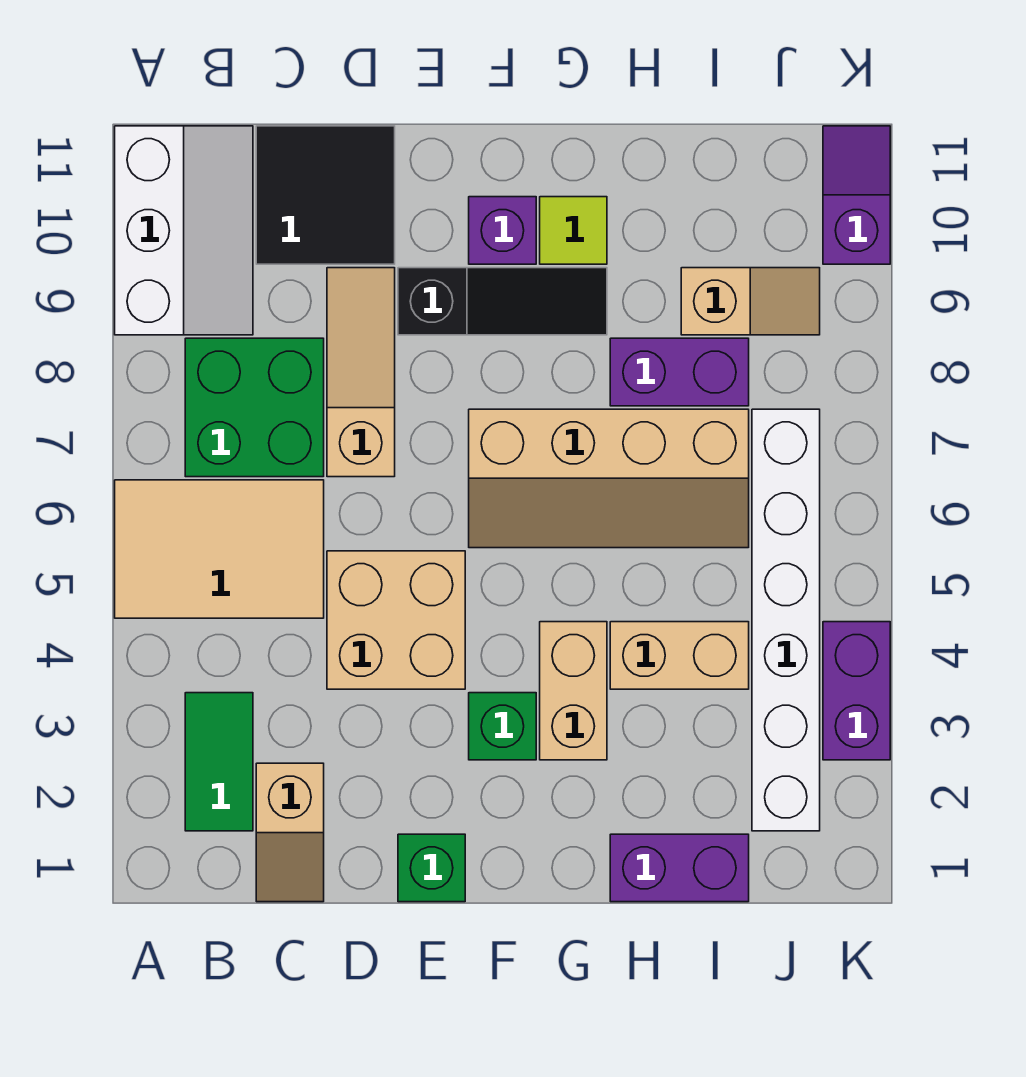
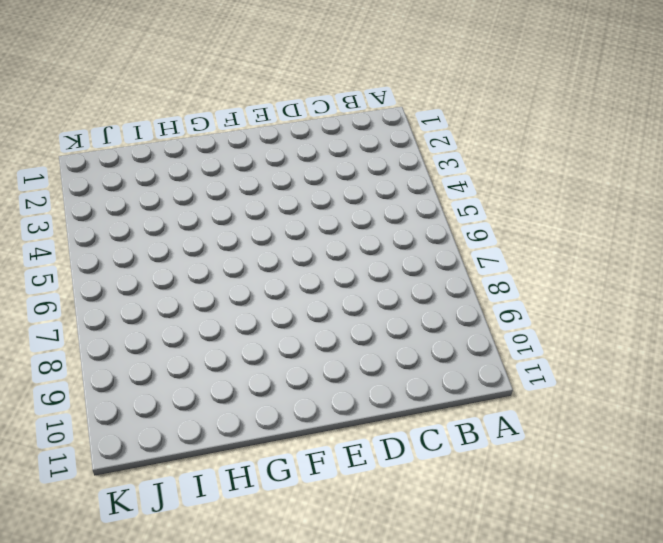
none -> tan tile A5:C6 level 1
none -> white slope A9:B11 level 1 top A
none -> green tile B2:B3 level 1

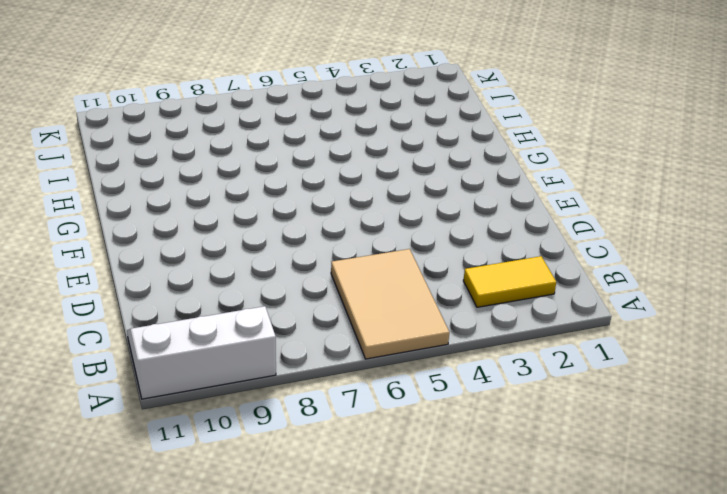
yellow tile B2:B3 level 1 -> green tile B2:B3 level 1
none -> green brick B7:C8 level 1
none -> tan slope C1:C2 level 1 top 2
none -> black tile C10:D11 level 1

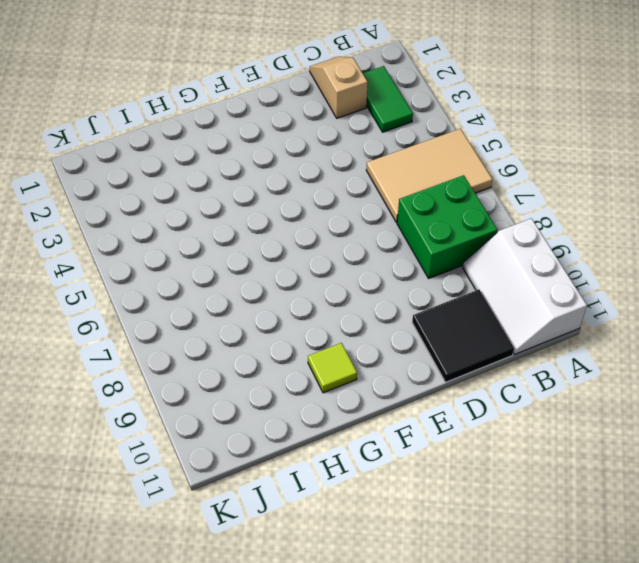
none -> tan brick D4:E5 level 1
none -> tan slope D7:D9 level 1 top 7
none -> green brick E1 level 1

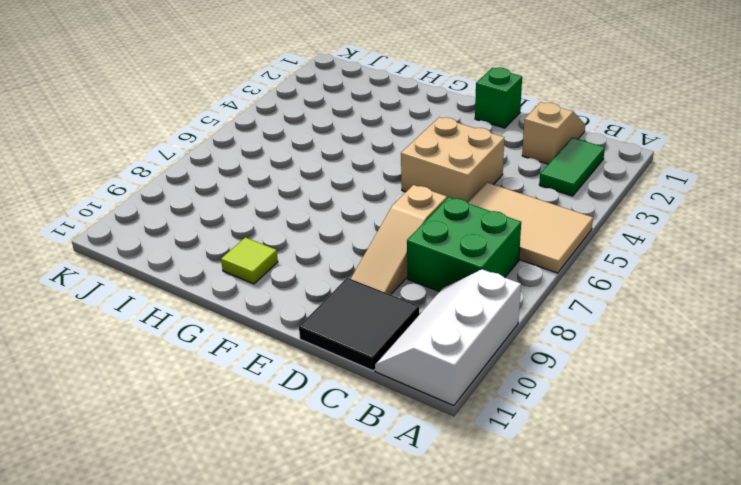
none -> black slope E9:G9 level 1 top E
none -> green brick F3 level 1
none -> tan slope F6:I7 level 1 top 7

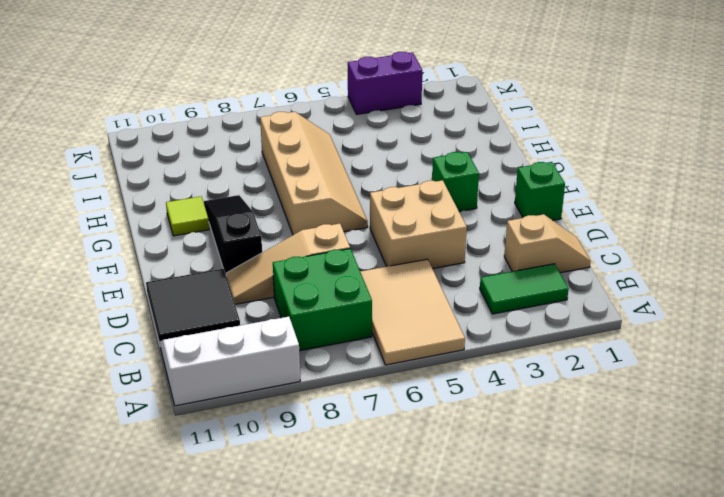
none -> purple brick F10 level 1
none -> tan brick G3:G4 level 1
none -> purple brick H1:I1 level 1

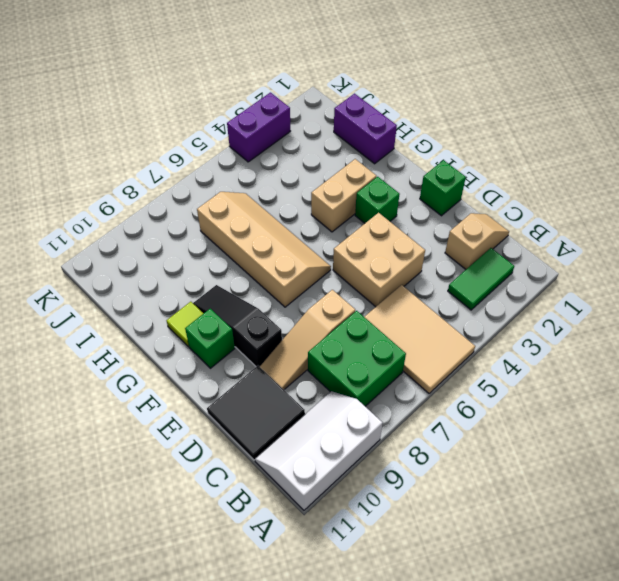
green brick F10 level 1 -> purple brick F10 level 1
none -> tan brick H4:I4 level 1
none -> purple brick H8:I8 level 1
none -> tan slope I9:J9 level 1 top I

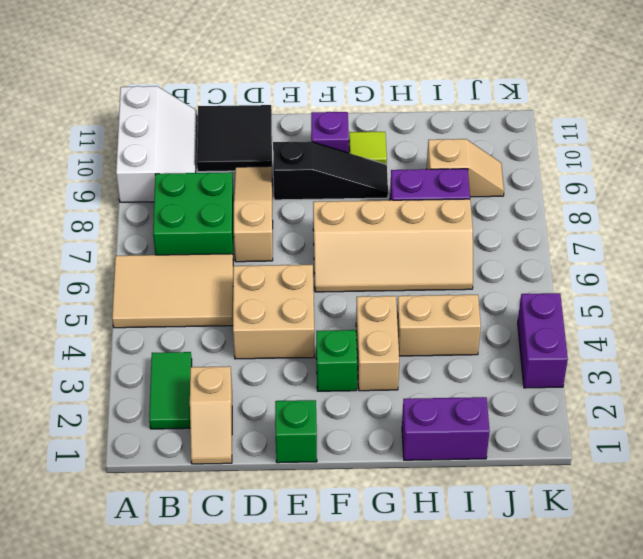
none -> white brick J2:J7 level 1
none -> purple slope K10:K11 level 1 top 10

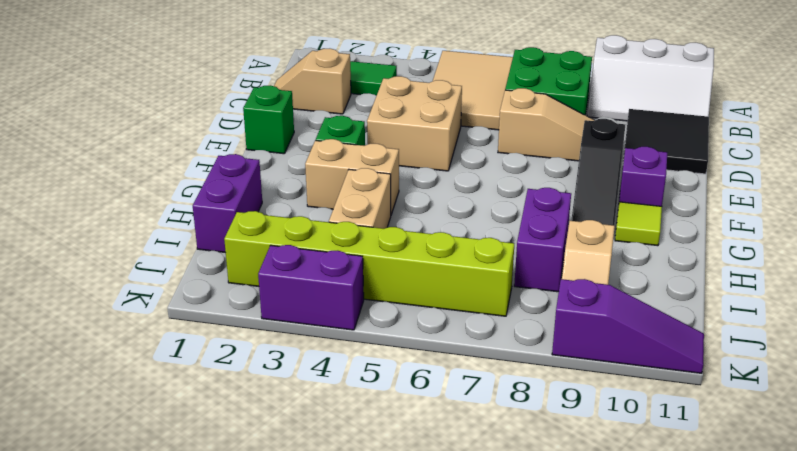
lime brick J2:J7 level 1 -> white brick J2:J7 level 1
purple slope K9:K11 level 1 top 9 -> purple slope K10:K11 level 1 top 10
none -> tan slope F6:I7 level 1 top 7

